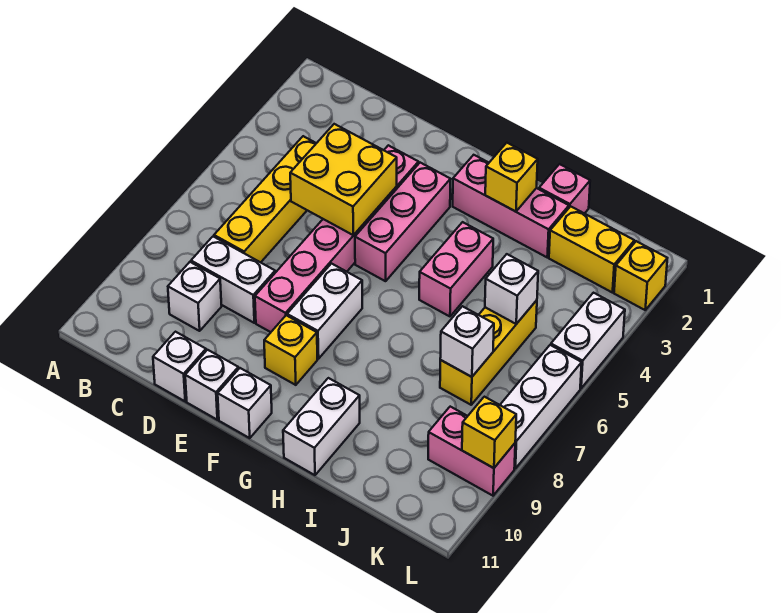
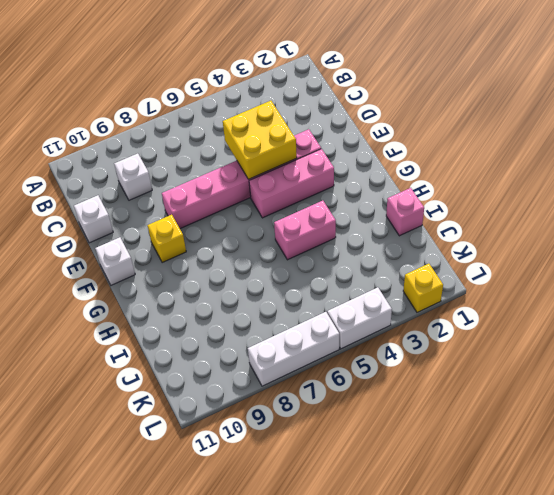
none -> yellow brick C4:C7 level 1
none -> white brick C8:D8 level 1
none -> white brick E11 level 1

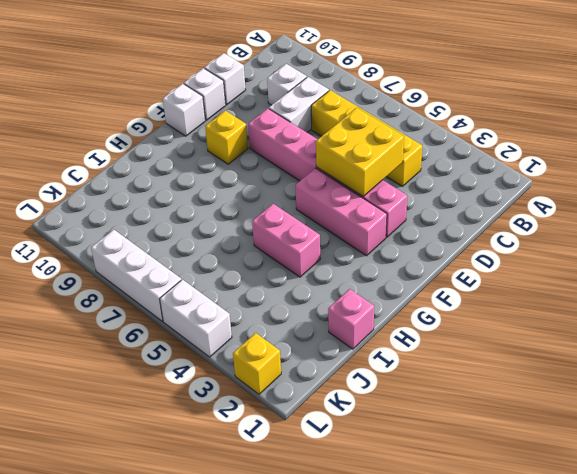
none -> white brick F7:F8 level 1
none -> pink brick G2:I2 level 1
none -> white brick H10:H11 level 1

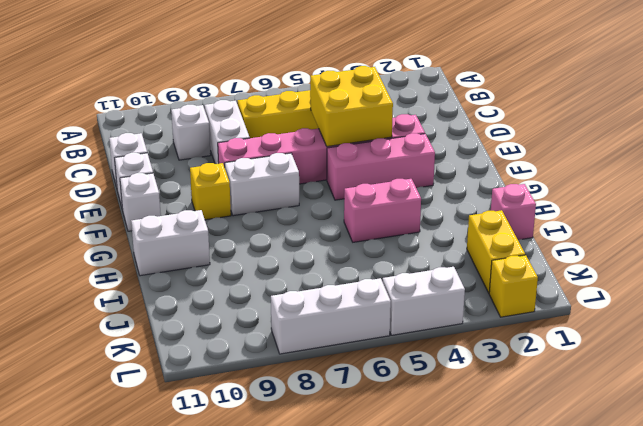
none -> pink brick G2:I2 level 1
none -> yellow brick J5:J7 level 1
none -> pink brick K9:L9 level 1

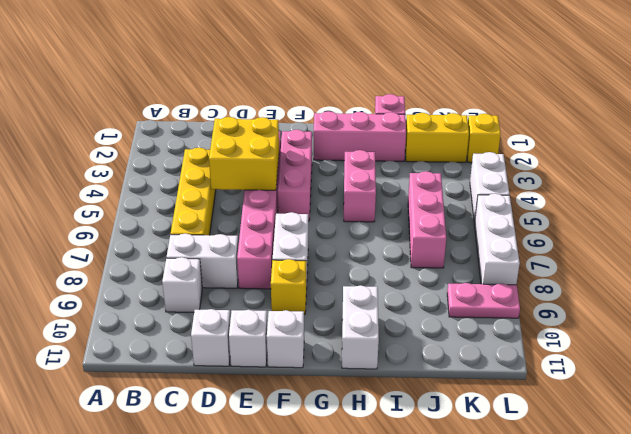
pink brick J5:J7 level 1 -> yellow brick J5:J7 level 1
pink plate K9:L9 level 1 -> pink brick K9:L9 level 1
none -> yellow brick H2 level 2
none -> white brick J5 level 2
none -> white brick J7 level 2

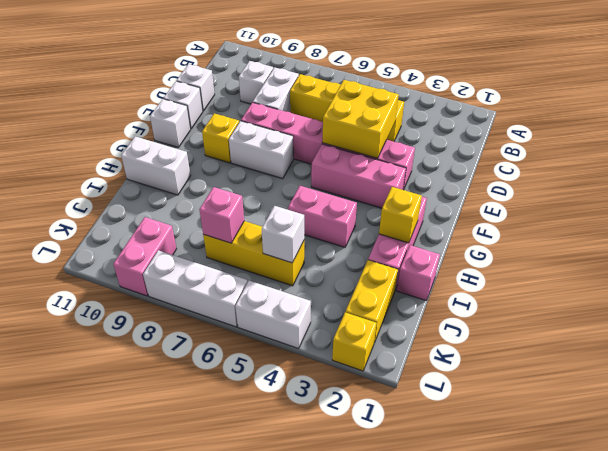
pink brick J7 level 2 -> white brick J7 level 2
none -> yellow brick L9 level 2

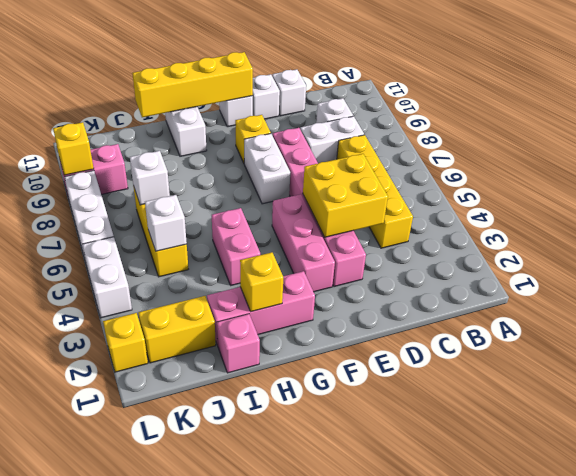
yellow brick F11:I11 level 2 -> none

